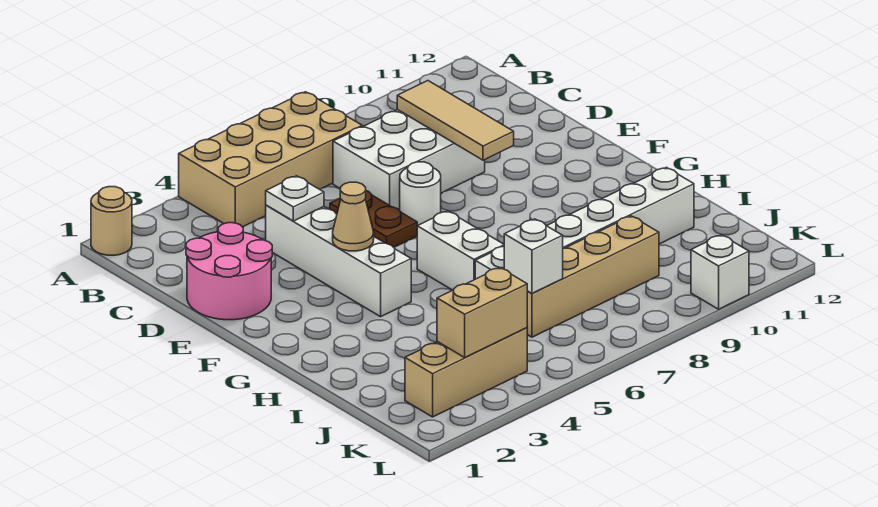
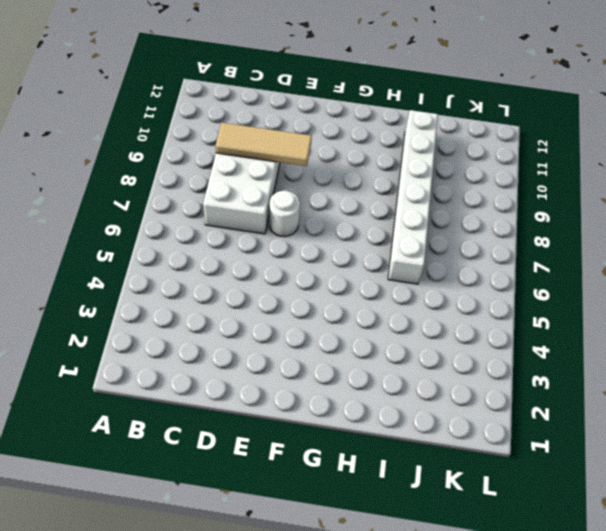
none -> tan round brick A1 level 1
none -> tan brick A4:B7 level 1
none -> pink round brick D1:E2 level 1

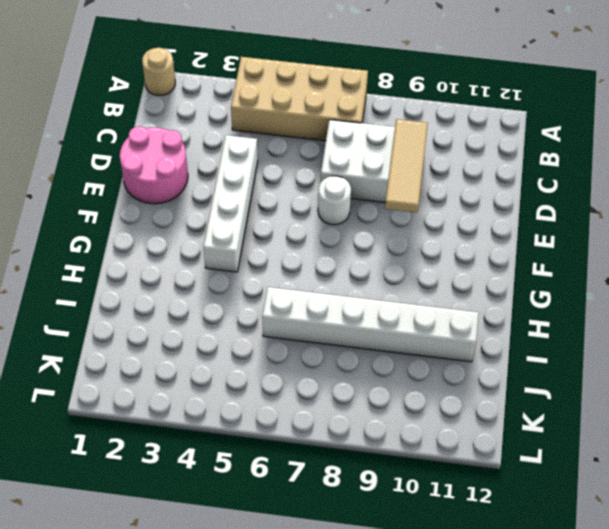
none -> brown plate D6:E6 level 1
none -> white brick G6:H6 level 1
none -> tan brick J6:J9 level 1

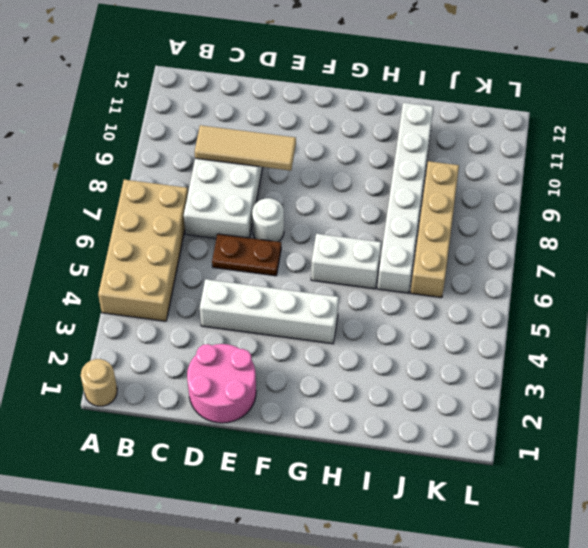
none -> tan brick K2:K4 level 1
none -> white brick L10 level 1
none -> white plate D4 level 2

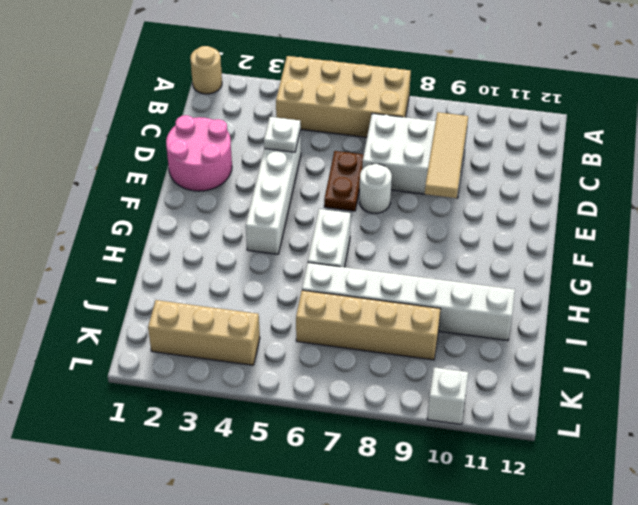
none -> tan cone F4 level 2
none -> white brick J6 level 2
none -> tan brick K3:K4 level 2

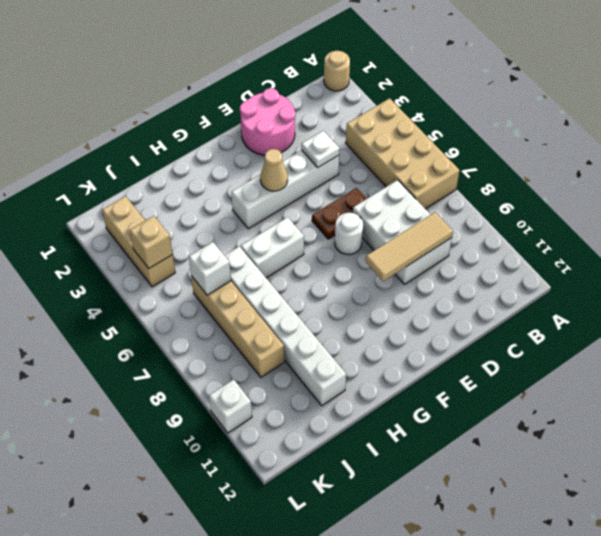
tan brick K4 level 2 -> tan brick K3:K4 level 2

